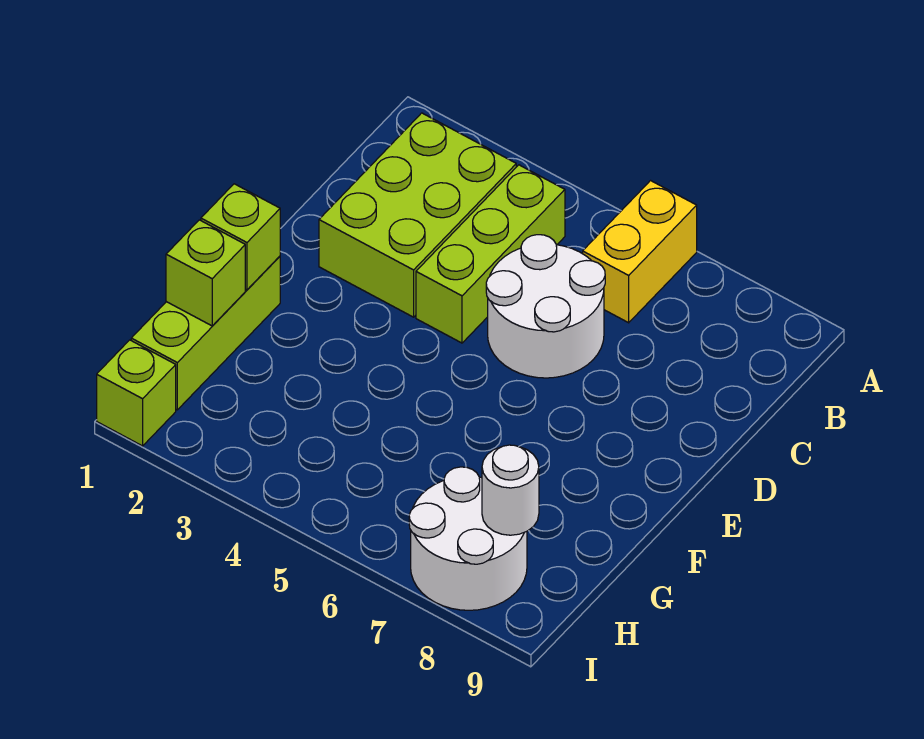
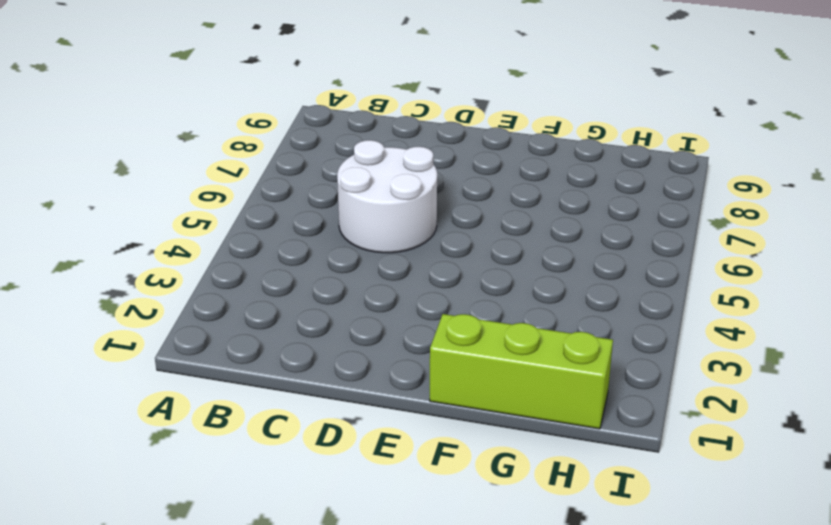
none -> yellow brick A6:B6 level 1
none -> lime brick B2:D3 level 1

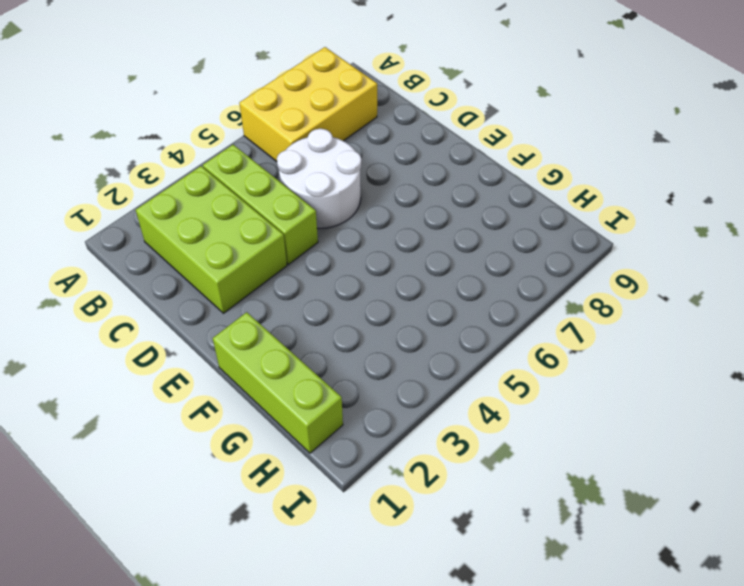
yellow brick A6:B8 level 1 -> yellow brick A6:B6 level 1
none -> white round brick H7:I8 level 1
none -> lime brick I1 level 1

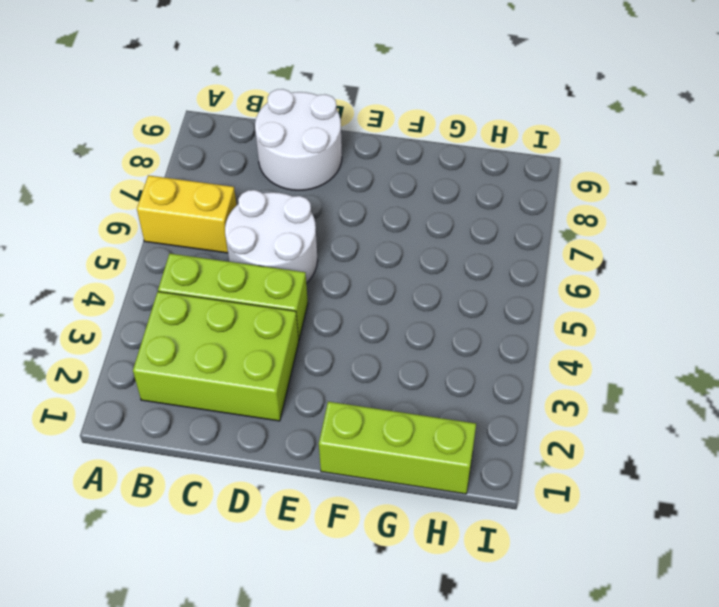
white round brick C8:D9 level 1 -> white round brick H7:I8 level 1
none -> lime brick I1 level 1
none -> lime brick F1 level 2

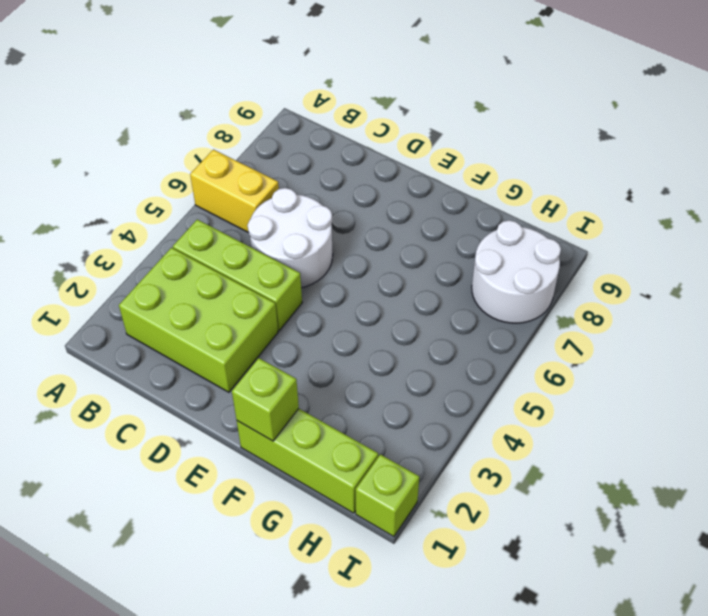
none -> lime brick G1 level 2
none -> white round brick H8 level 2

